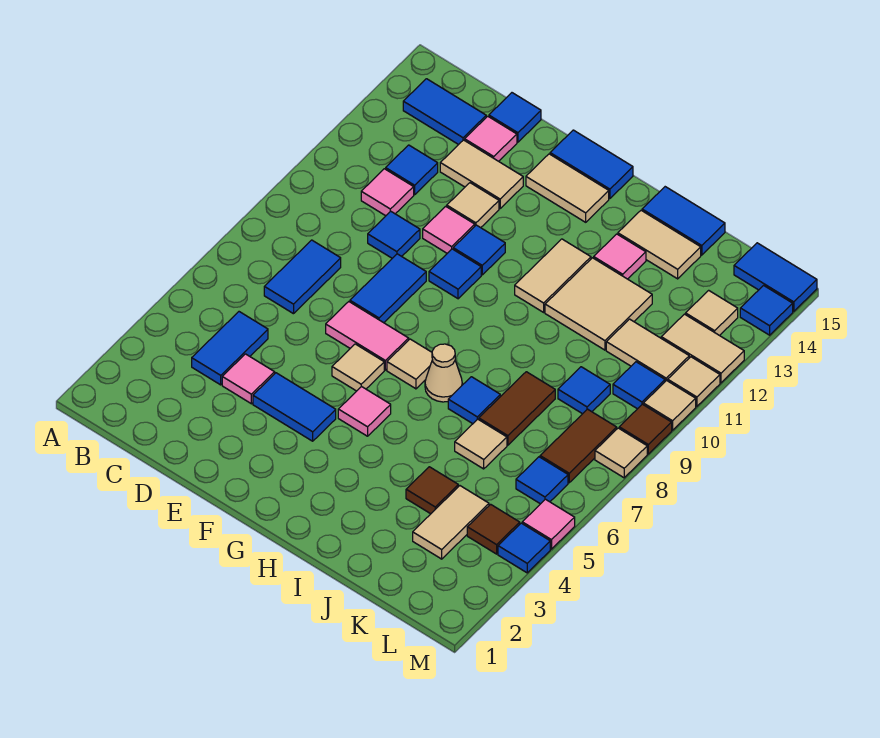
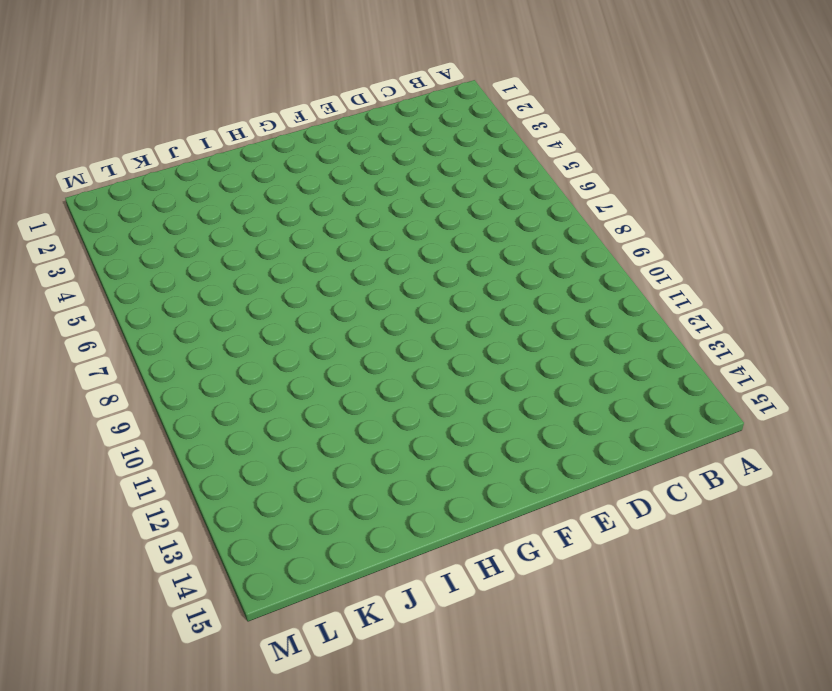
none -> blue tile B14:C14 level 1
none -> blue tile C4:C5 level 1
none -> blue tile C7:C8 level 1
none -> pink tile C11 level 1

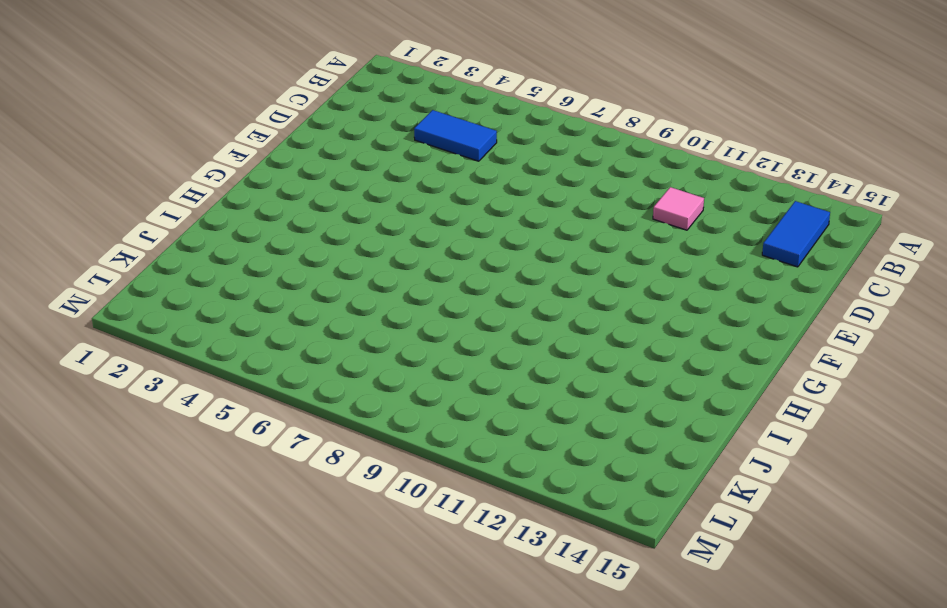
none -> blue tile C7:C8 level 1
none -> blue tile C12 level 1
none -> pink tile D4 level 1
none -> blue tile D10 level 1

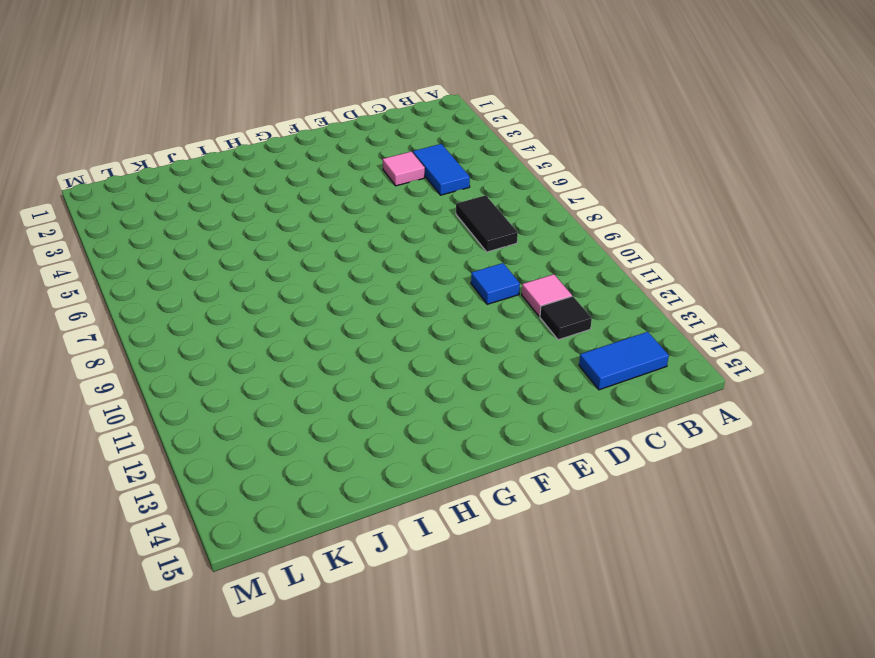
black tile C7:C8 level 1 -> blue tile C7:C8 level 1
black tile C12 level 1 -> blue tile C12 level 1
none -> tan tile D13:E13 level 1
none -> pink tile D14 level 1
none -> blue tile D15 level 1
none -> blue tile E4:F4 level 1

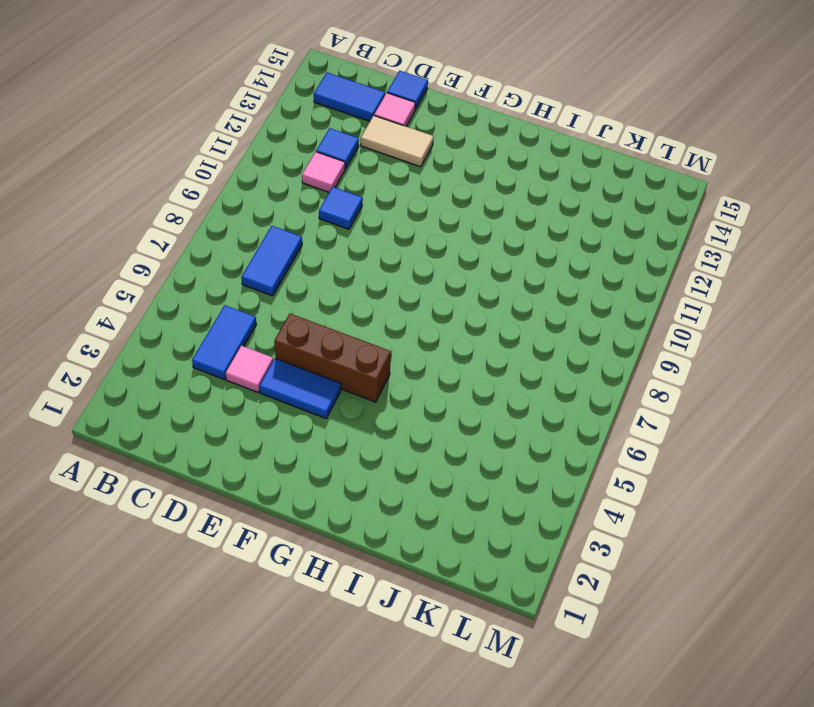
brown brick E5:G5 level 1 -> pink tile G5 level 1
none -> pink tile E7:F7 level 1
none -> blue tile E8:E9 level 1
none -> pink tile E11 level 1
none -> tan tile E12 level 1

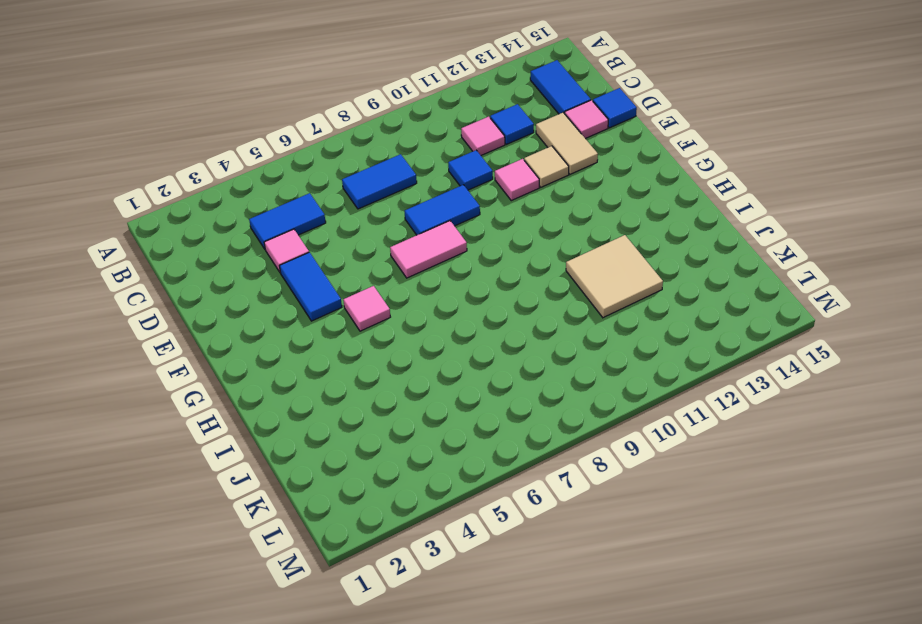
pink tile F7:F8 level 1 -> pink tile E7:F7 level 1
none -> tan tile F6 level 1
none -> blue tile F10 level 1
none -> blue tile F11 level 1
none -> tan tile F14:G14 level 1

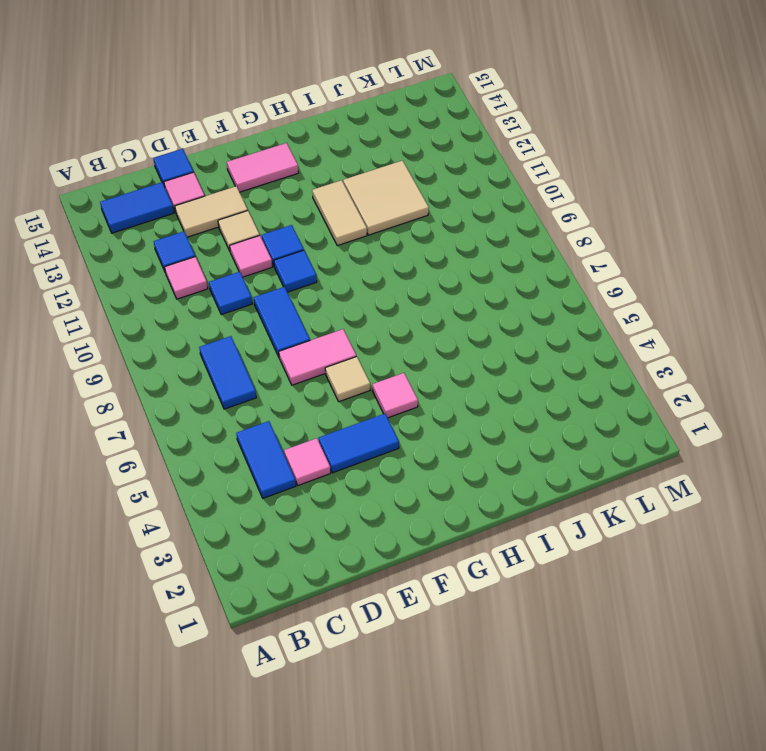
pink tile F14:G14 level 1 -> tan tile F14:G14 level 1
none -> blue tile F15:G15 level 1
none -> tan tile G7 level 1
none -> tan cone H7 level 1
none -> blue tile I7 level 1

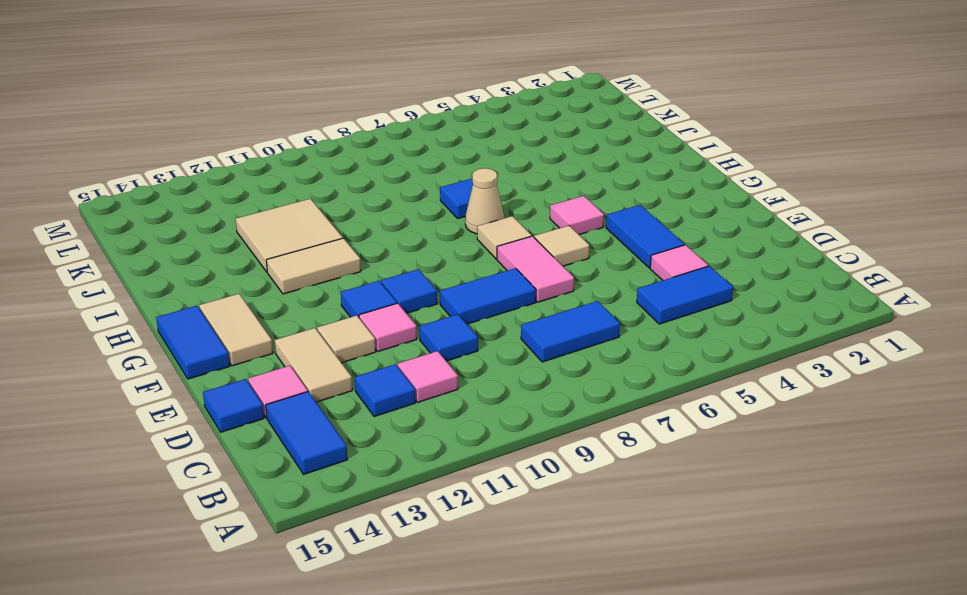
none -> pink tile I13 level 1
none -> tan tile I14:J14 level 1
none -> blue tile I15:J15 level 1
none -> brown tile J4 level 1

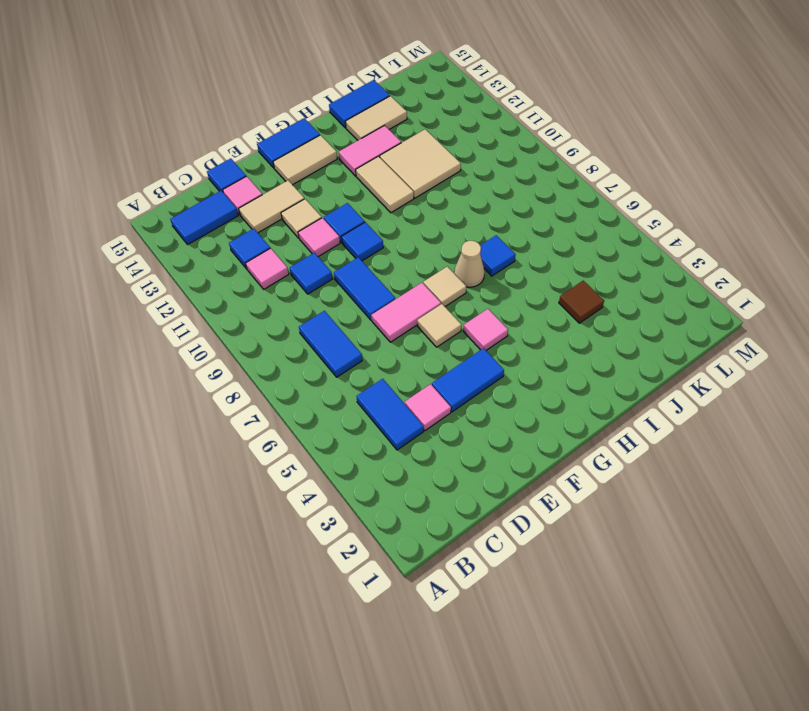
pink tile H13:I13 level 1 -> pink tile I13 level 1
none -> tan tile J6 level 1
none -> brown tile J7:J8 level 1
none -> tan tile K3:K4 level 1
none -> blue tile K9 level 1

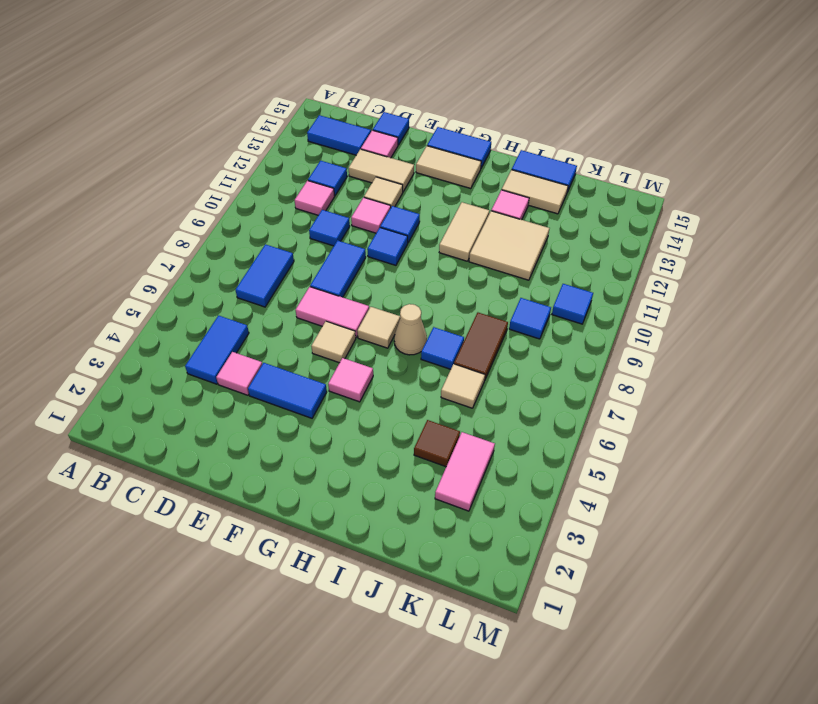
pink tile K3:K4 level 1 -> tan tile K3:K4 level 1
none -> tan tile K11:L11 level 1
none -> brown tile L4 level 1
none -> blue tile L6 level 1
none -> brown tile L7:L8 level 1

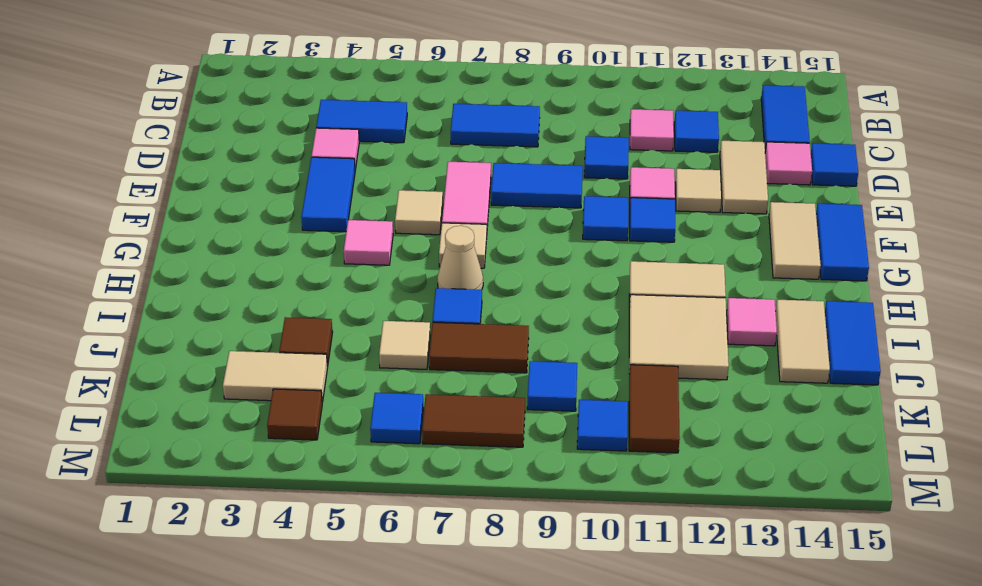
brown tile K11:L11 level 1 -> tan tile K11:L11 level 1
none -> tan tile L12:M12 level 1
none -> tan tile L13 level 1
none -> blue tile L15:M15 level 1
none -> blue tile M4 level 1

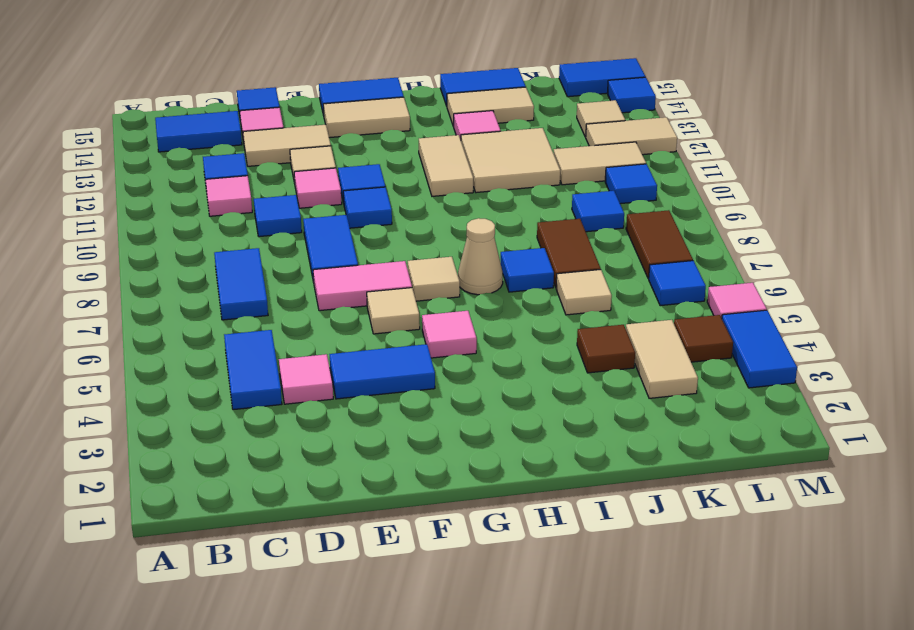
blue tile M3:M4 level 1 -> blue tile M4 level 1
none -> tan tile M8 level 1
none -> brown tile M9 level 1
none -> tan tile M10 level 1
none -> tan tile M11 level 1

